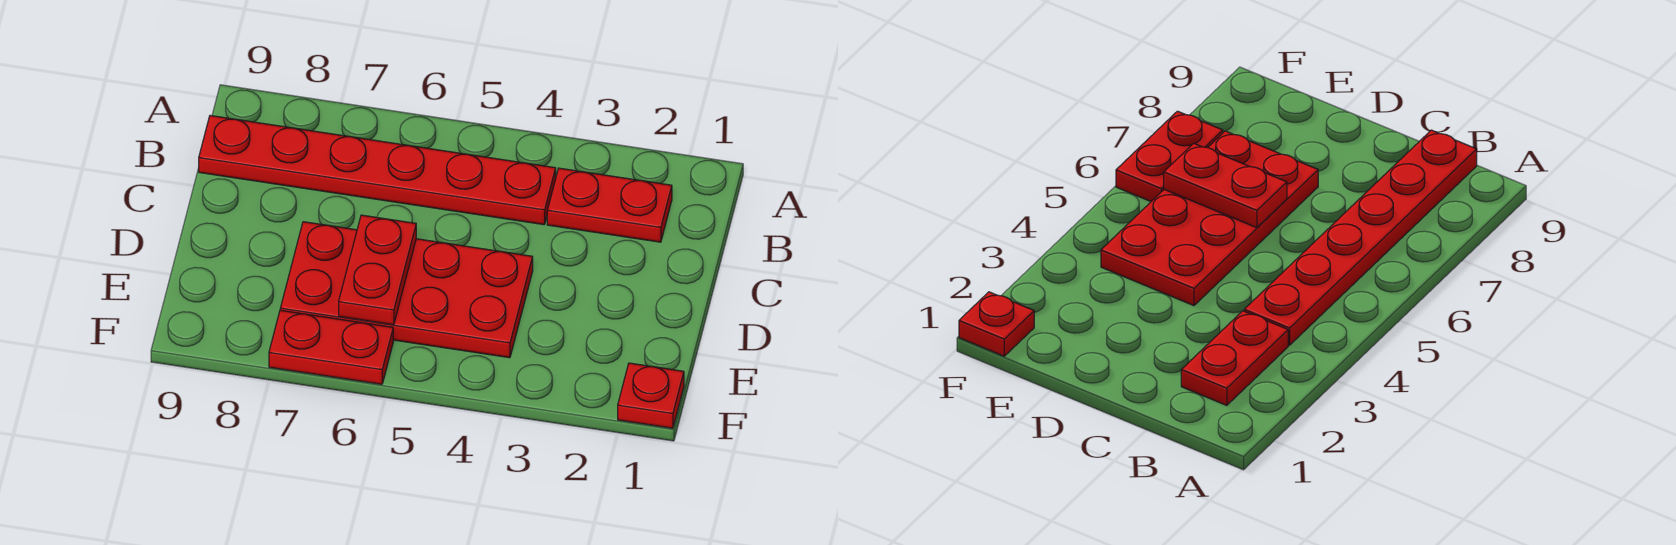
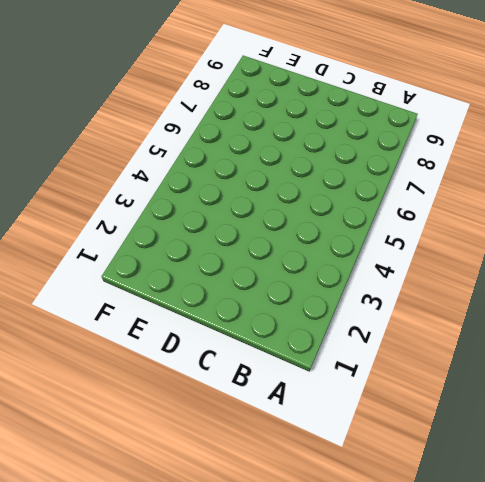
none -> red plate B2:B3 level 1
none -> red plate B4:B9 level 1

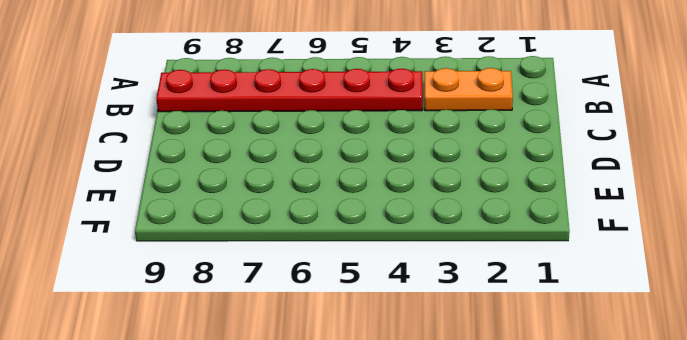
orange plate B2:B3 level 1 -> red plate B2:B3 level 1
none -> red plate D4:E7 level 1
none -> red plate F1 level 1

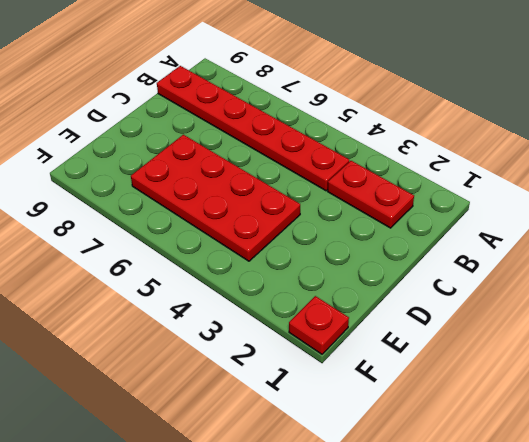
none -> red plate F6:F7 level 1
none -> red plate D6:E6 level 2

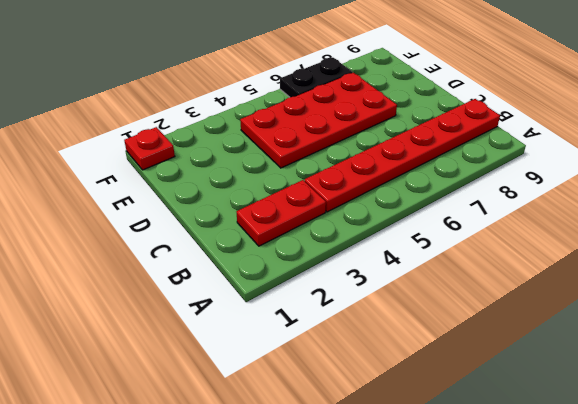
black plate F6:F7 level 1 -> red plate F6:F7 level 1
none -> red plate D6:E6 level 2

